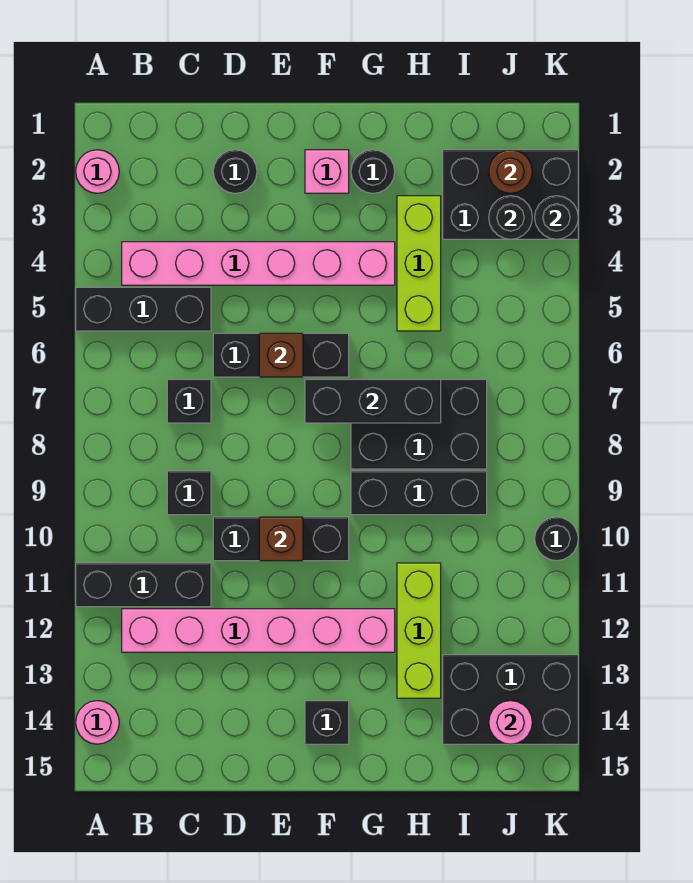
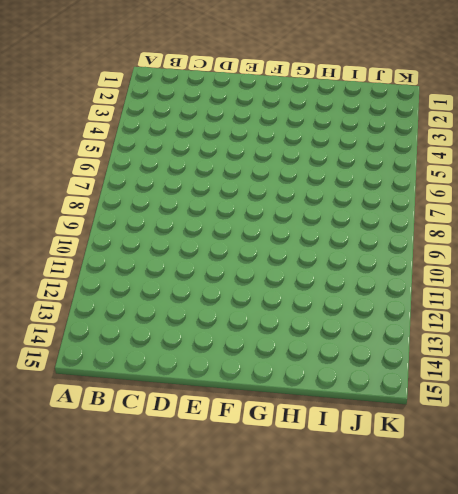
none -> pink round brick A2 level 1
none -> black brick A5:C5 level 1
none -> black brick A11:C11 level 1

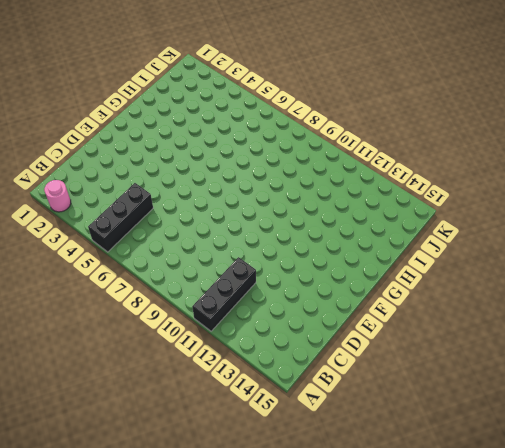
none -> pink round brick A14 level 1
none -> pink brick B4:G4 level 1
none -> pink brick B12:G12 level 1

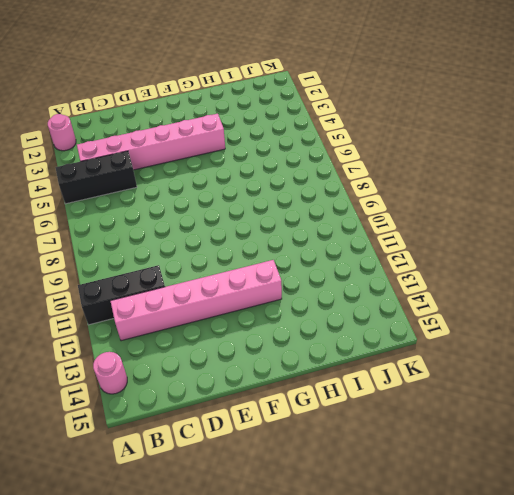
none -> black brick C7 level 1
none -> black brick C9 level 1
none -> black round brick D2 level 1

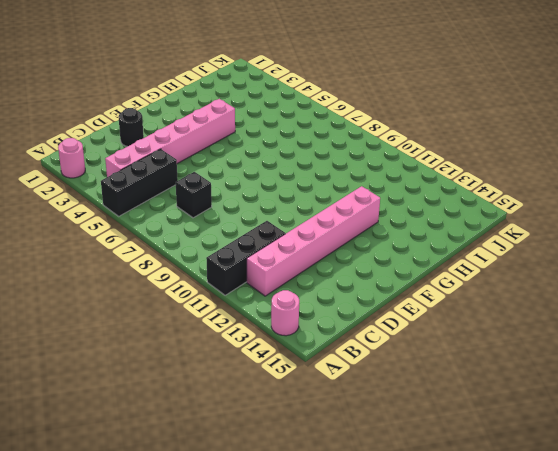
none -> black brick C9 level 1
none -> black brick D6:F6 level 1
none -> black brick D10:F10 level 1

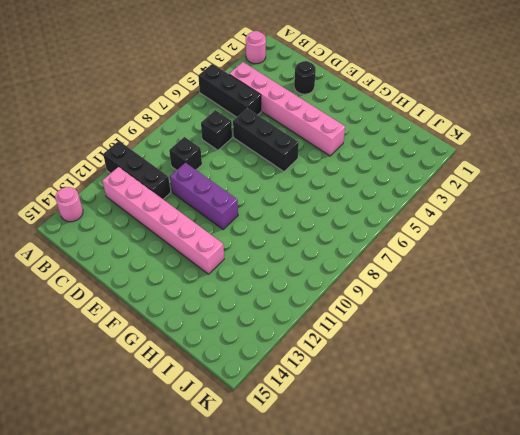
purple brick D10:F10 level 1 -> black brick D10:F10 level 1
none -> pink brick F2 level 1
none -> black brick F14 level 1
none -> black round brick G2 level 1

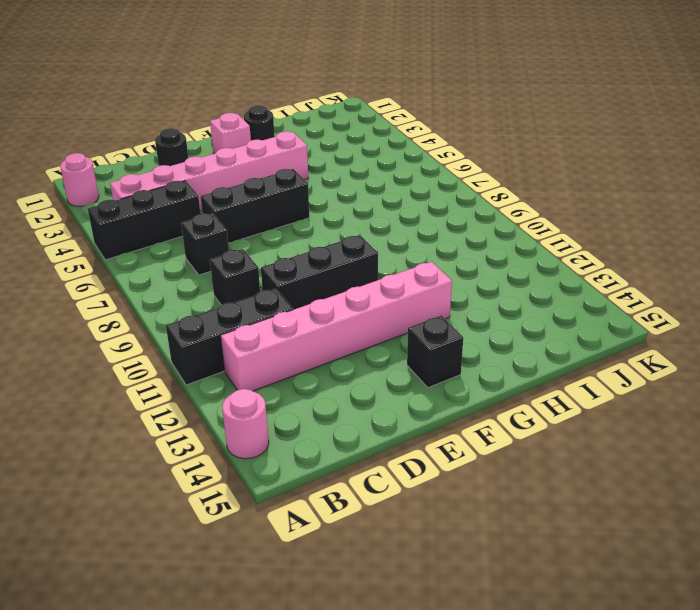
none -> black brick G7:I8 level 1
none -> black brick G9:I9 level 1
none -> lime brick H3:H5 level 1

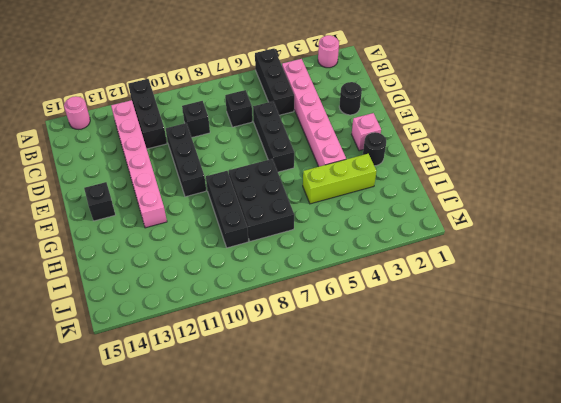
none -> lime brick H11:H13 level 1
none -> black brick I2:K3 level 1
none -> black brick I13:K14 level 1

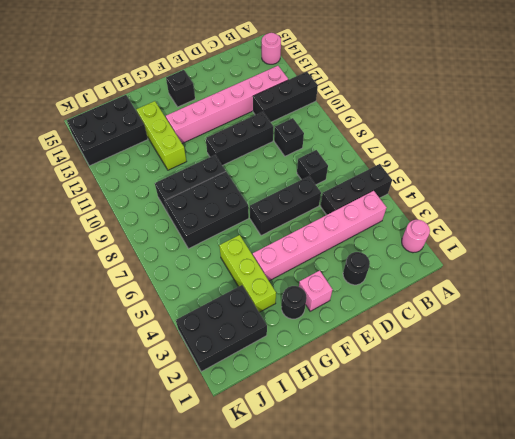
none -> black round brick K10 level 1
none -> brown brick E6 level 2
none -> brown brick E10 level 2

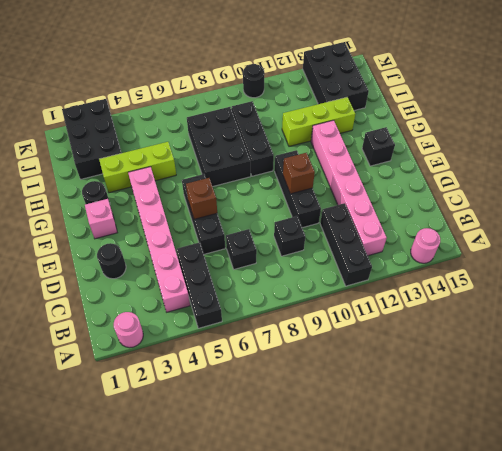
none -> black brick F7:H7 level 2
none -> brown round brick J2 level 2
none -> black round brick J3 level 2

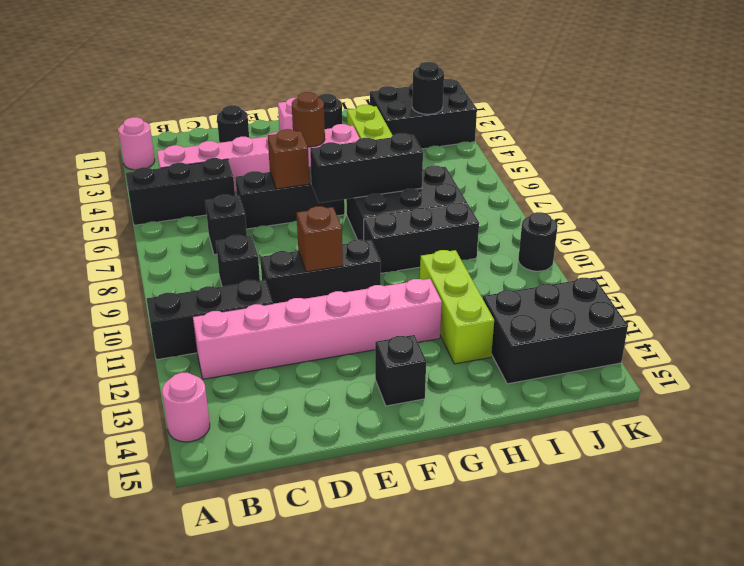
brown round brick F4 level 2 -> brown round brick J2 level 2
none -> pink round brick J14 level 2
none -> black round brick K3 level 2

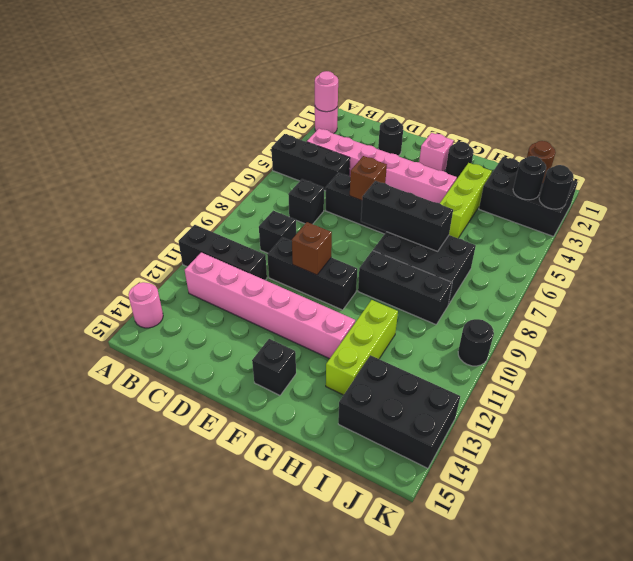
pink round brick A2 level 2 -> pink round brick J14 level 2

